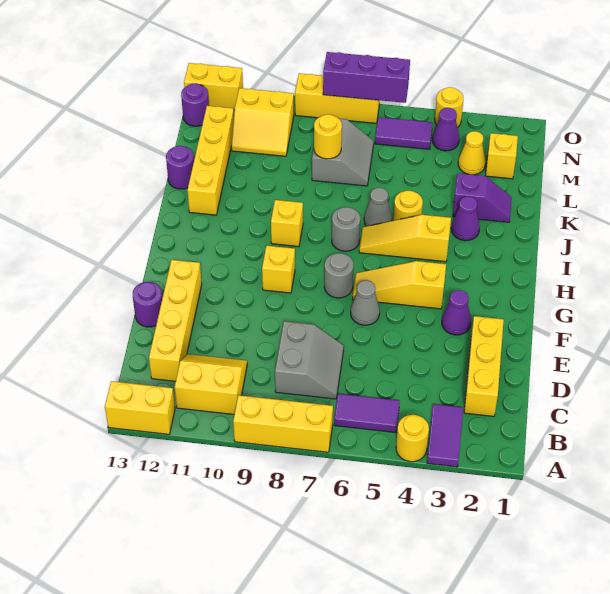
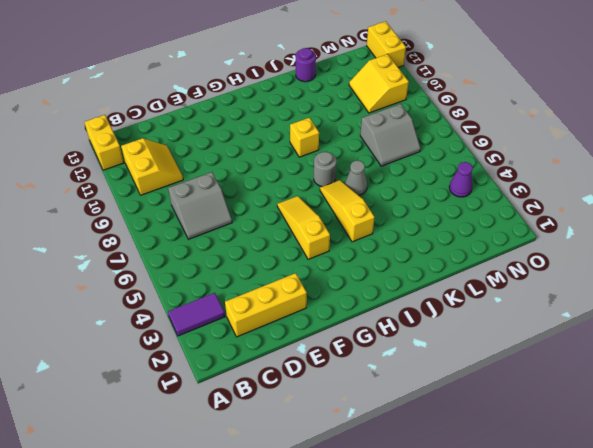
none -> yellow round brick A4 level 1
none -> yellow brick A7:A9 level 1
none -> purple tile B5:B6 level 1
none -> yellow brick C12:F12 level 1

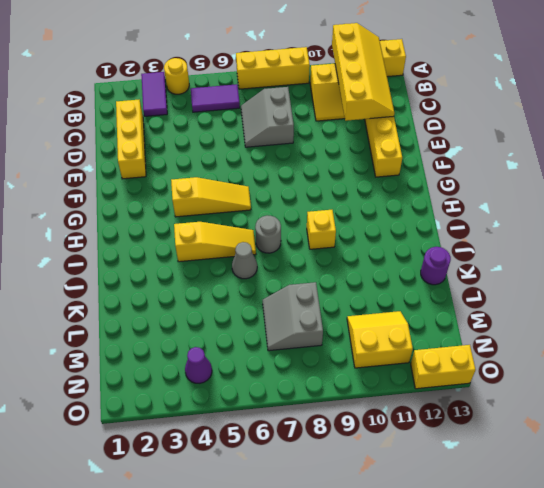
yellow slope A11:D12 level 2 top 11 -> none
none -> purple round brick E13 level 1
none -> purple cone F3 level 1
none -> grey cone F6 level 1
none -> grey round brick G7 level 1

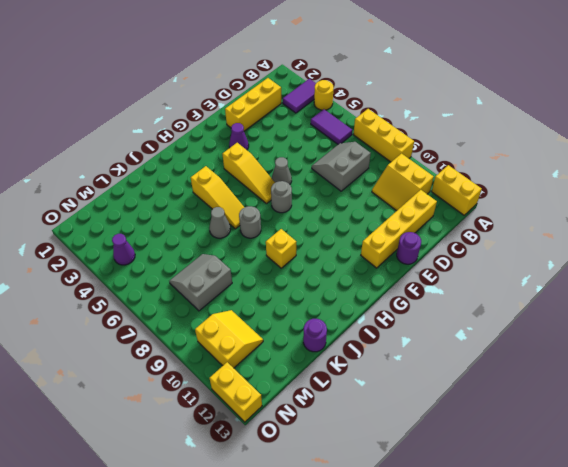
none -> yellow brick G9 level 1
none -> purple cone J3 level 1
none -> yellow round brick J5 level 1
none -> yellow brick J12:M12 level 1

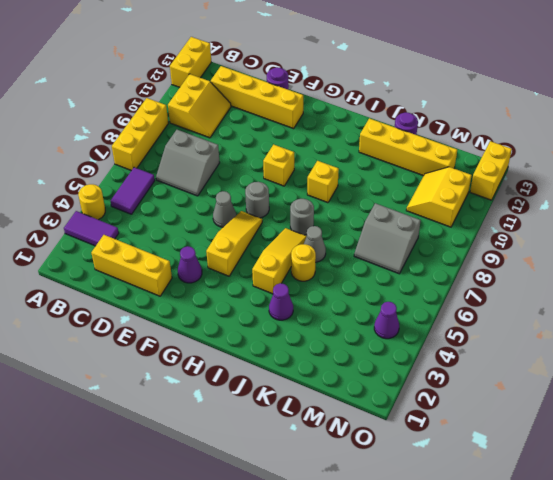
none -> purple slope K2:K3 level 1 top 3
none -> yellow brick M2 level 1
none -> yellow cone M3 level 1
none -> purple tile N5:N6 level 1

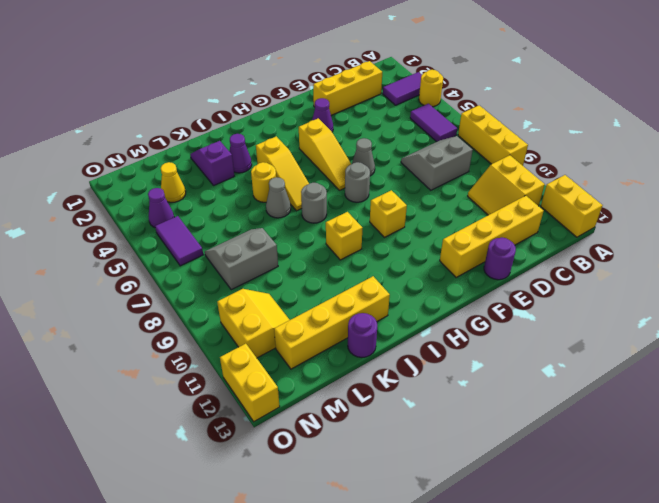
none -> yellow brick M2 level 1
none -> purple round brick N13 level 1
none -> yellow round brick O4 level 1
none -> yellow brick O7:O9 level 1

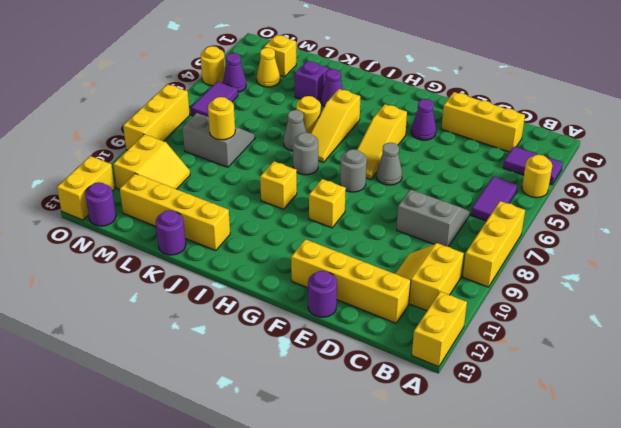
none -> purple brick O6:O8 level 2

